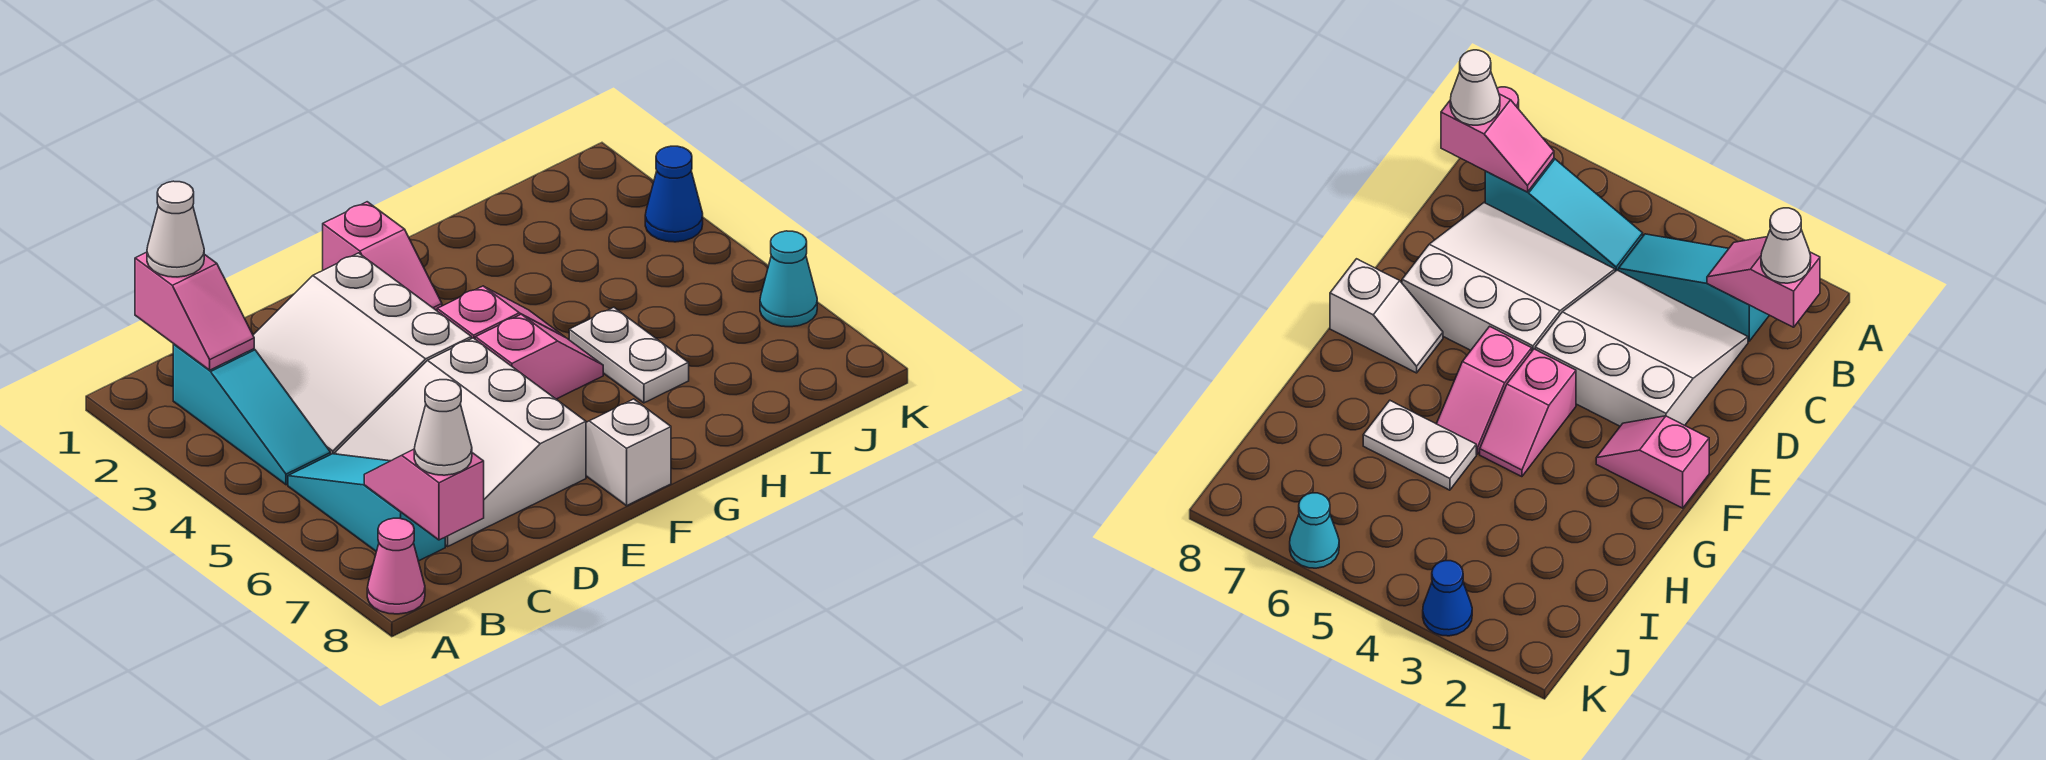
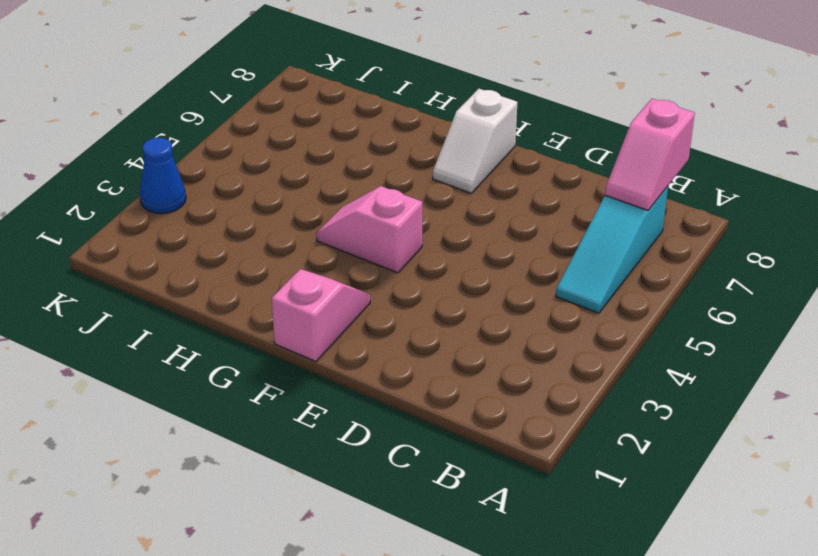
none -> pink cone A8 level 1
none -> cyan slope B2:B4 level 1 top 2
none -> white slope C2:E4 level 1 top E

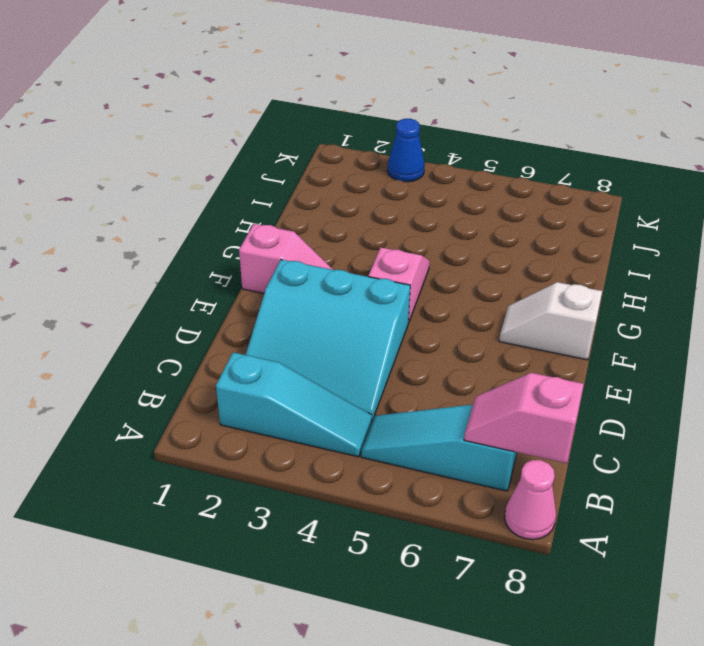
cyan slope C2:E4 level 1 top E -> white slope C2:E4 level 1 top E
none -> white slope C5:E7 level 1 top E
none -> pink slope F5:G5 level 1 top F
none -> white plate H5:H6 level 1

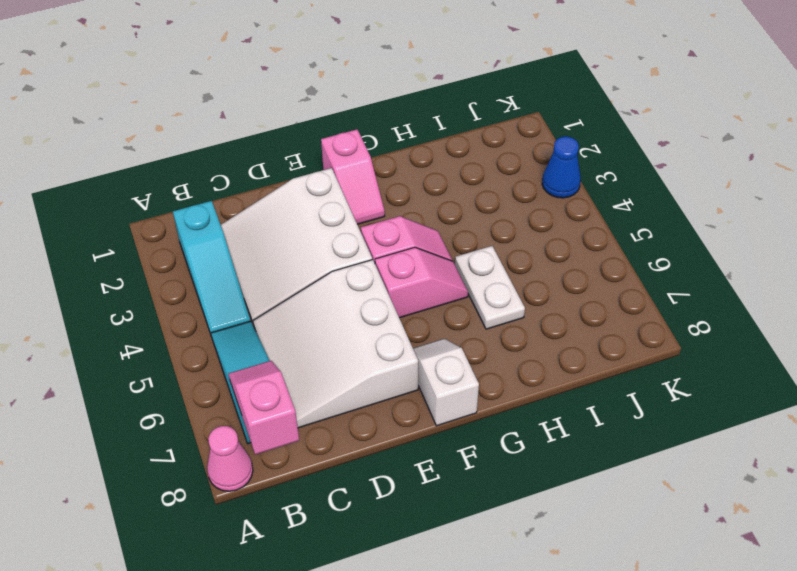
none -> cyan cone K6 level 1
none -> pink slope B1:B2 level 2 top 1
none -> white cone B1 level 3

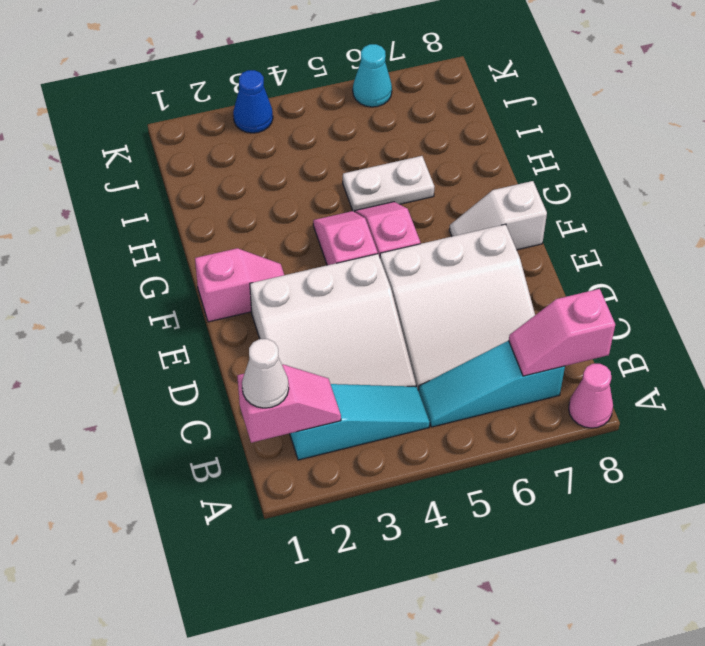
none -> white cone B8 level 3

